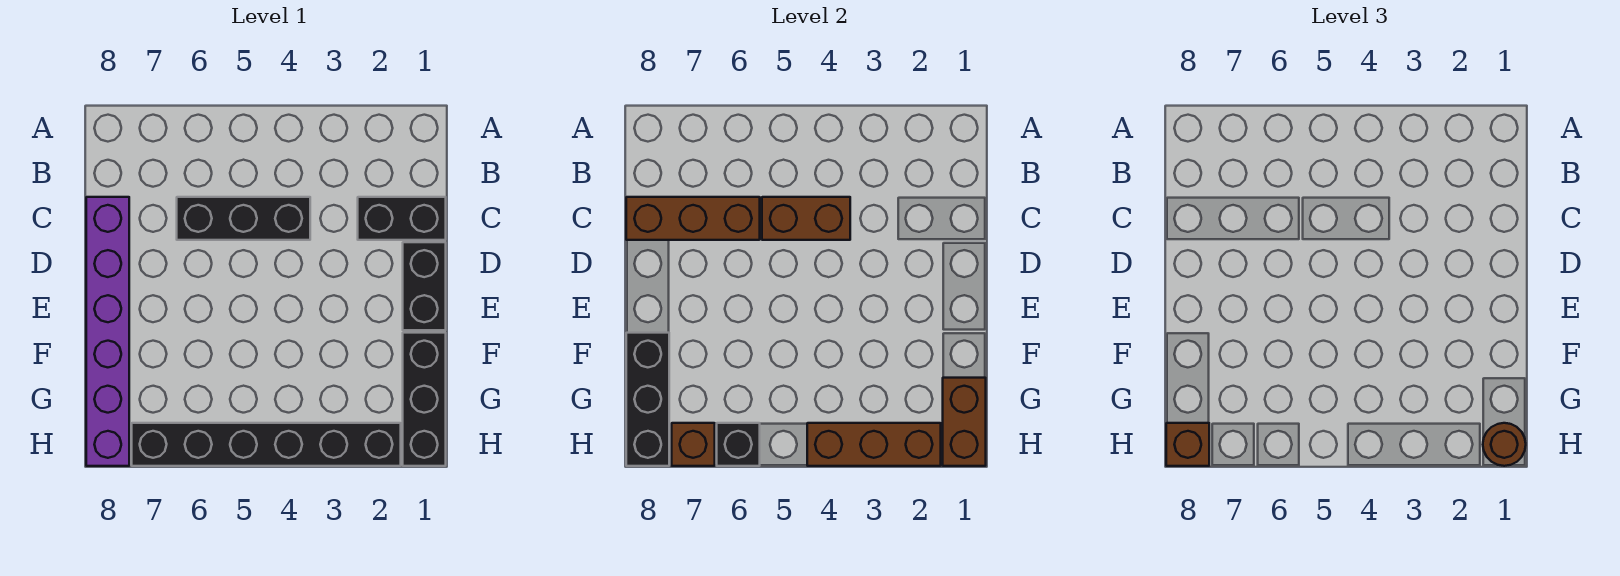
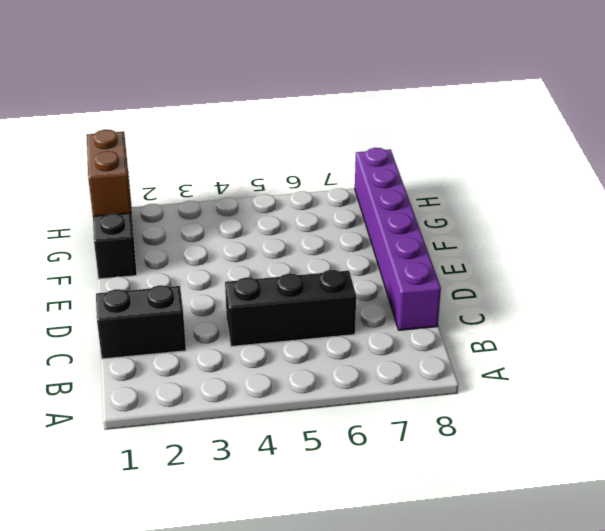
none -> black brick D1:E1 level 1
none -> black brick H2:H7 level 1
none -> brown brick C4:C5 level 2

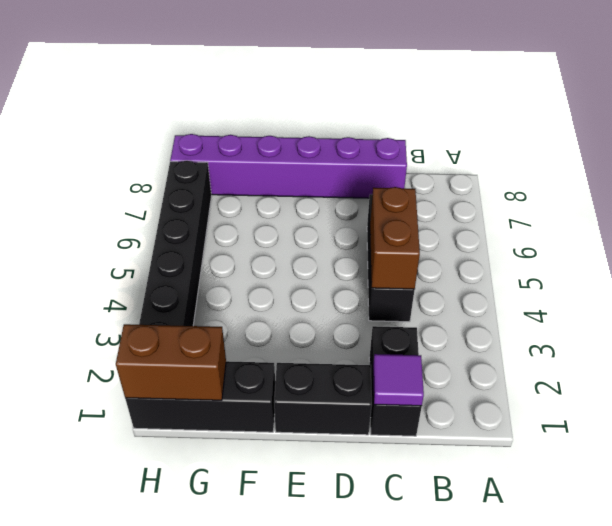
purple tile C1 level 2 -> none
none -> brown brick C6:C8 level 2
none -> black brick F8:H8 level 2
none -> brown brick H2:H4 level 2

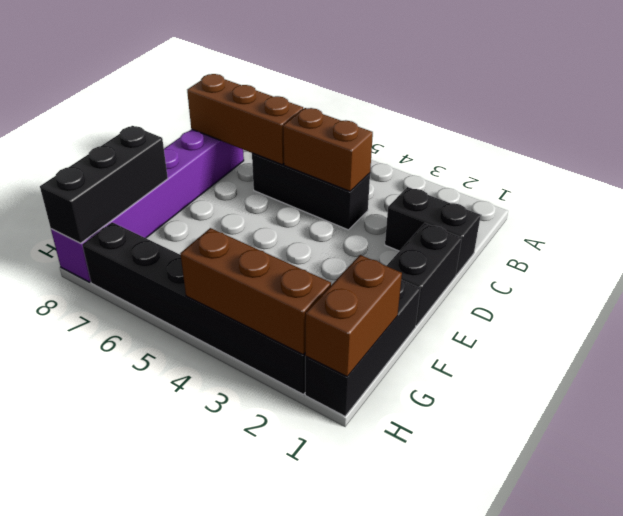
none -> black brick H6 level 2
none -> brown brick H7 level 2
none -> brown round brick H1 level 3

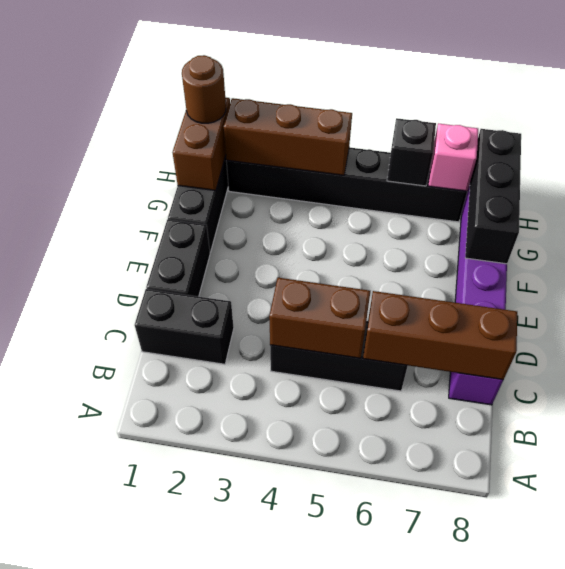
pink brick H7 level 2 -> brown brick H7 level 2
none -> brown brick H8 level 3

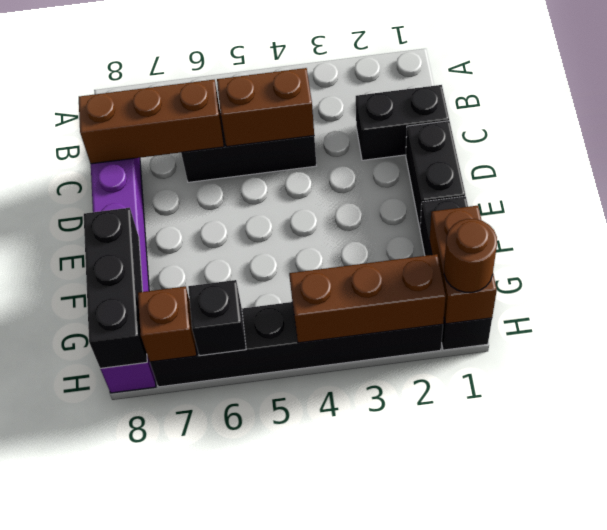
none -> brown brick H8 level 3

